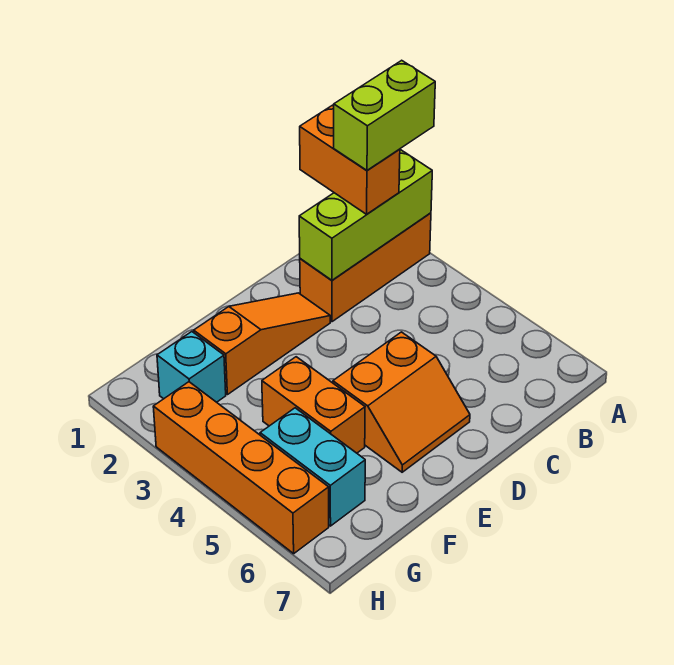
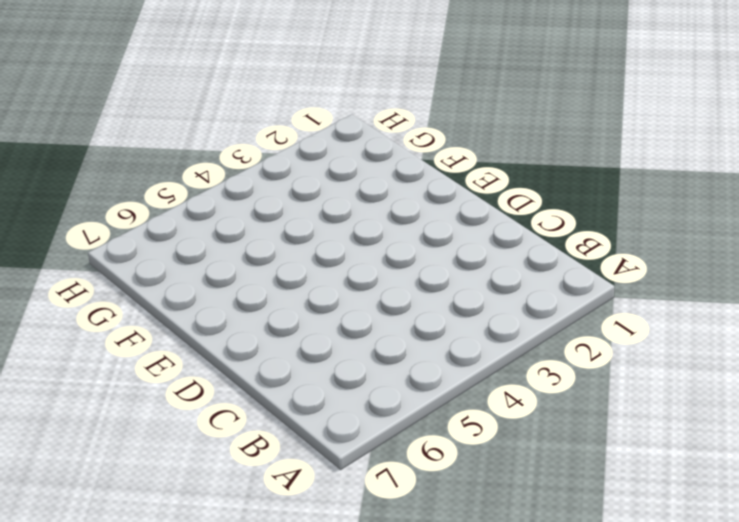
none -> orange brick A2:C2 level 1
none -> orange slope D2:F2 level 1 top F

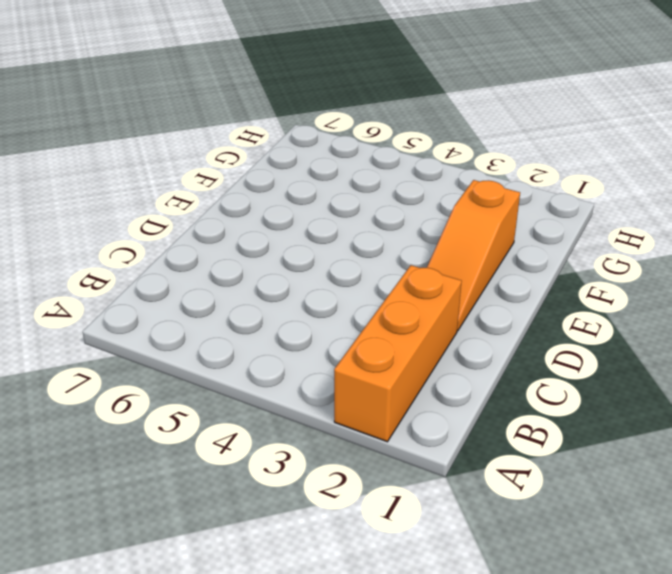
none -> orange slope D5:E6 level 1 top 5
none -> orange brick F4:F5 level 1

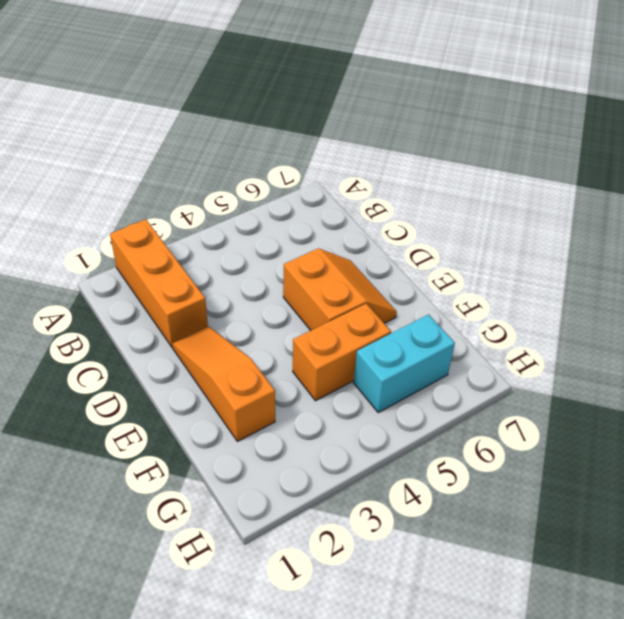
none -> cyan brick G2 level 1
none -> orange brick H3:H6 level 1

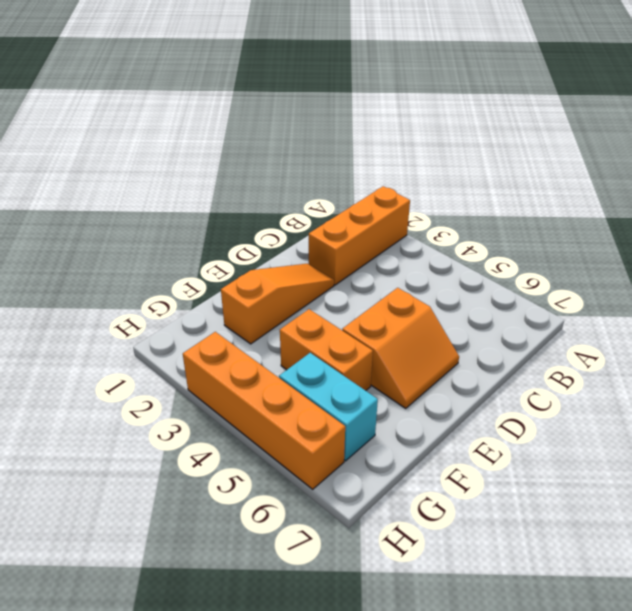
none -> cyan brick G2 level 1
none -> lime brick A2:C2 level 2

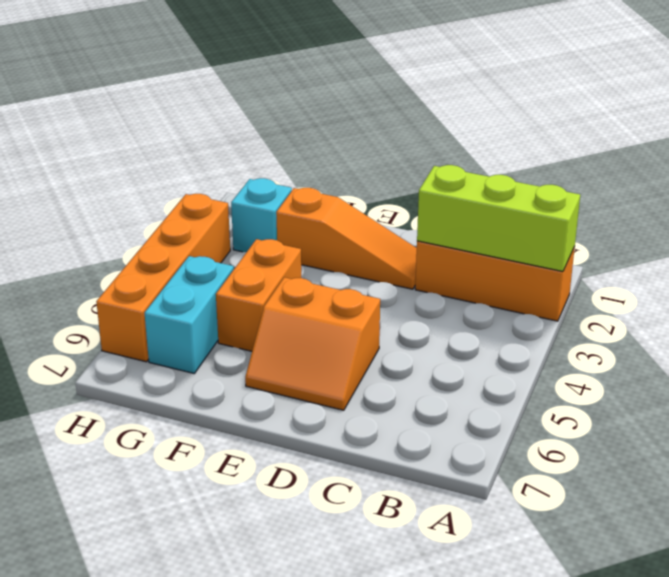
none -> orange brick B1:B2 level 3
none -> lime brick A2:B2 level 4

